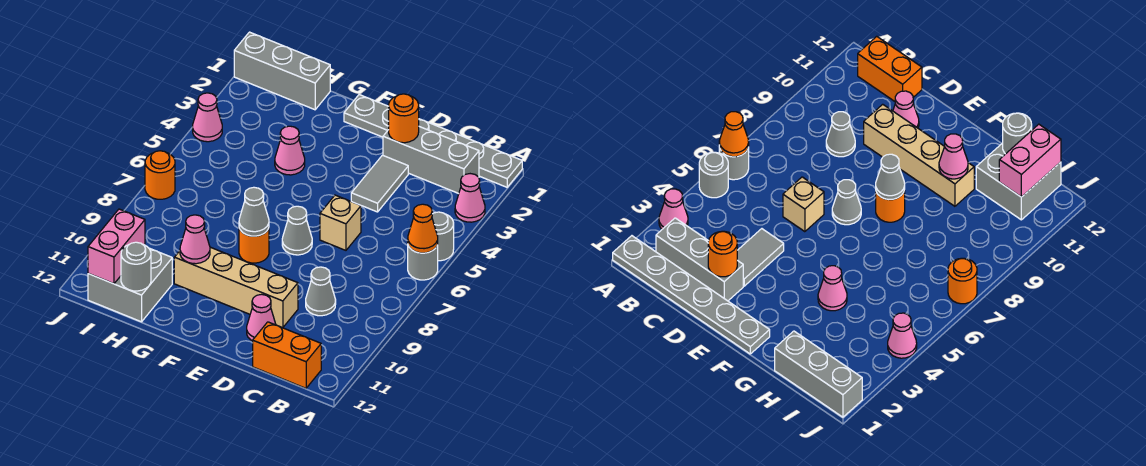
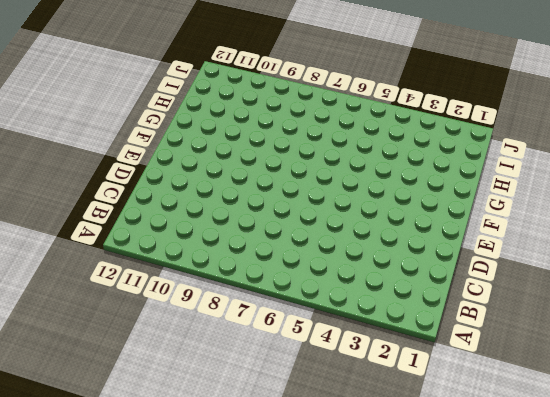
none -> grey plate A1:F1 level 1
none -> pink cone A3 level 1
none -> grey round brick A5 level 1

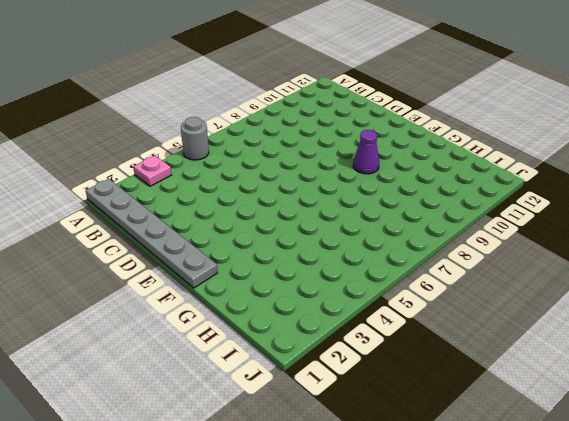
pink plate A3 level 1 -> pink cone A3 level 1
purple cone F9 level 1 -> none
none -> grey round brick A6 level 1
none -> grey brick B2:D2 level 1
none -> orange brick B12:C12 level 1

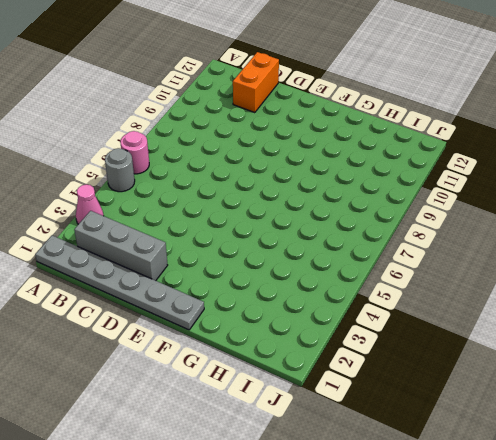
pink round brick A6 level 1 -> grey round brick A6 level 1
orange brick C11:C12 level 1 -> orange brick B12:C12 level 1
none -> grey cone C9 level 1
none -> grey tile D3:D4 level 1
none -> tan brick D6 level 1

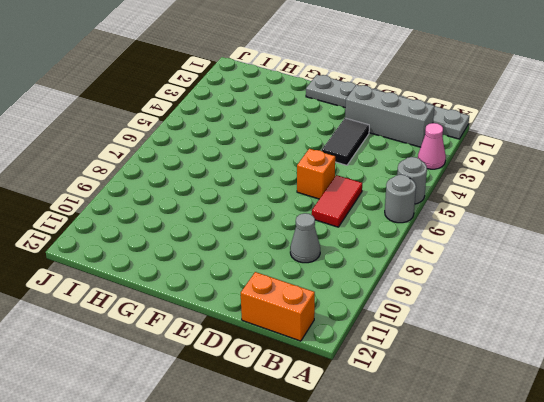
red tile C6:C7 level 1 -> none
black tile D3:D4 level 1 -> grey tile D3:D4 level 1
orange brick D6 level 1 -> tan brick D6 level 1
none -> tan brick D10:G10 level 1
none -> pink cone D11 level 1
none -> grey cone E7 level 1

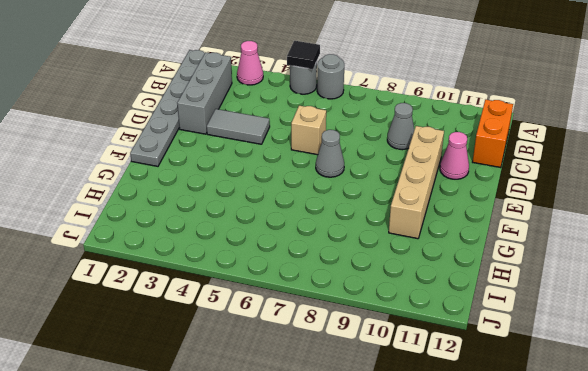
black tile A5 level 2 -> none
none -> orange round brick F8 level 1
none -> pink cone G4 level 1
none -> grey brick H1:J1 level 1

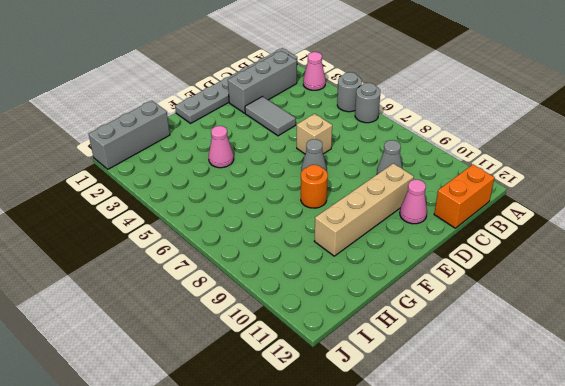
none -> grey brick H11:I12 level 1
none -> pink cone J4 level 1
none -> orange round brick J7 level 1

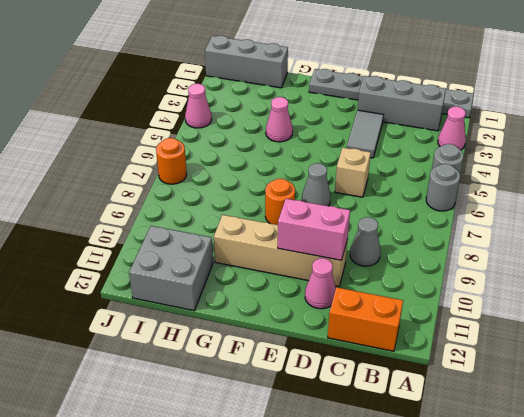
pink brick D10:E10 level 2 -> pink brick I11:I12 level 2
none -> orange cone A6 level 2
none -> orange round brick D2 level 2
none -> grey cone F8 level 2

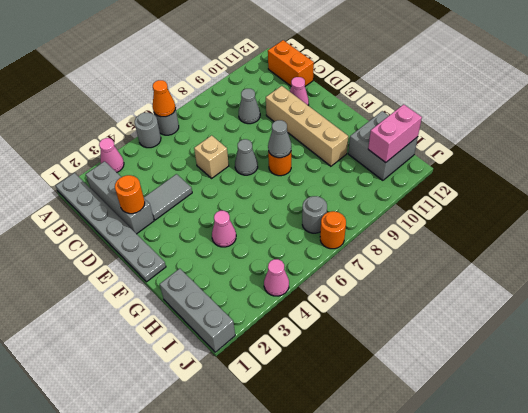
grey round brick I7 level 1 -> grey round brick H12 level 2
none -> pink cone G10 level 2

